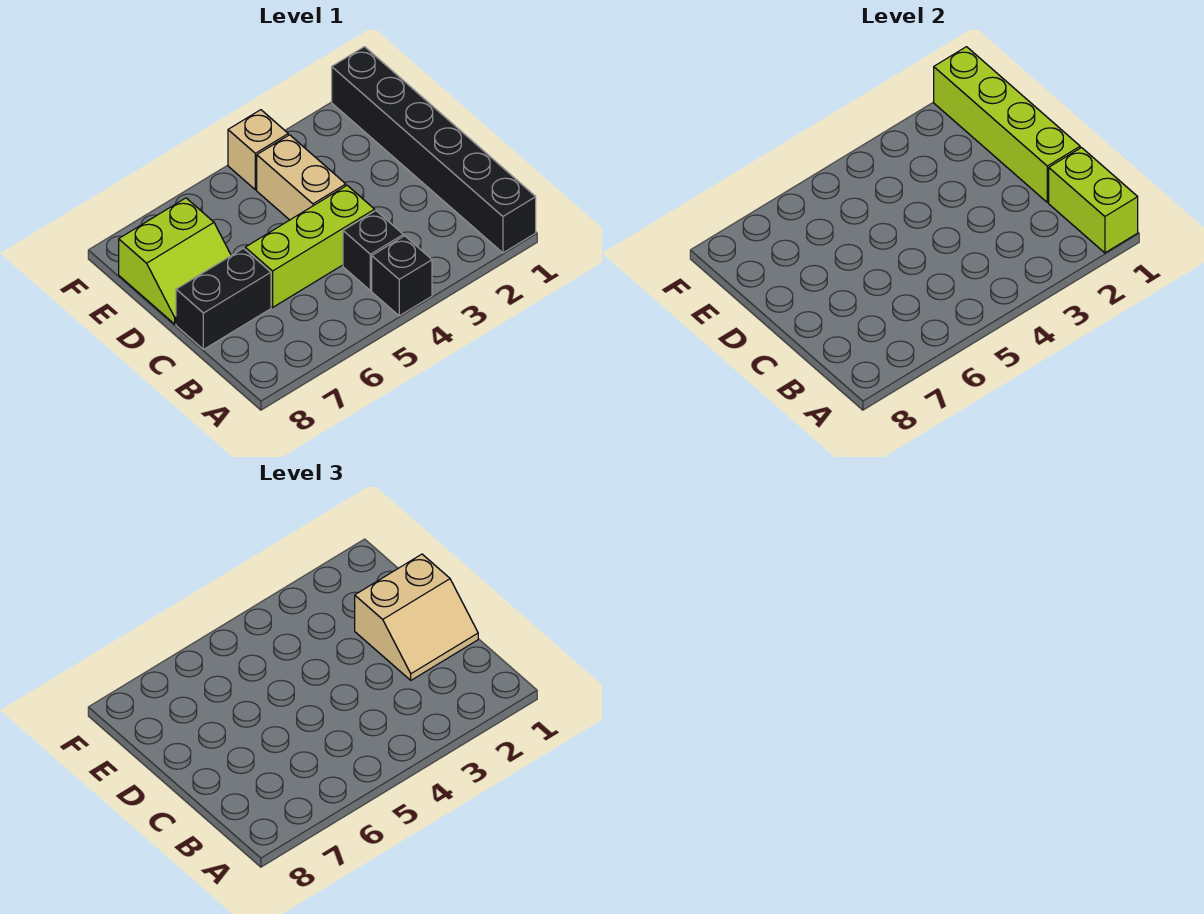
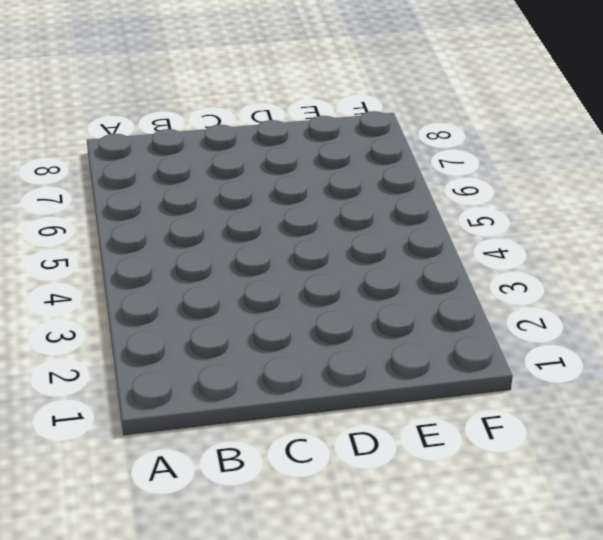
none -> black brick A1:F1 level 1
none -> black brick A4 level 1

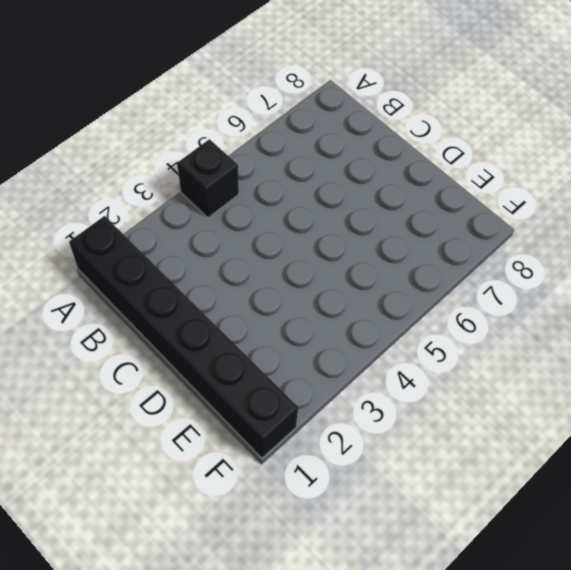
none -> black brick B4 level 1
none -> lime brick C4:C6 level 1

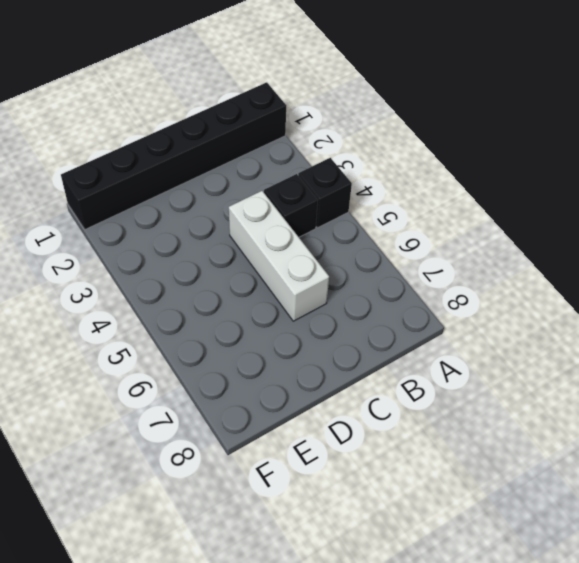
white brick C4:C6 level 1 -> lime brick C4:C6 level 1
none -> black brick C7:C8 level 1
none -> tan brick D4:E4 level 1

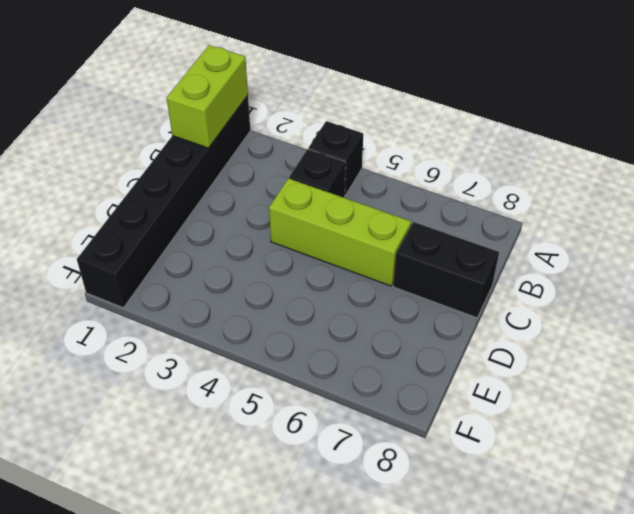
none -> tan brick D4:E4 level 1
none -> lime slope D7:E8 level 1 top E

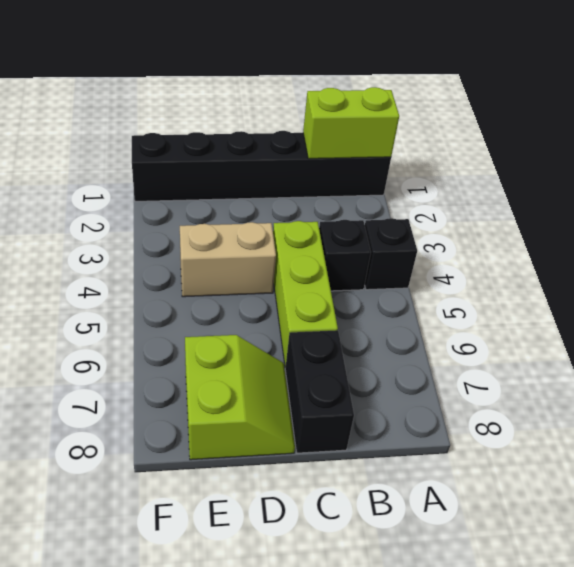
none -> tan brick F4 level 1
none -> lime brick C1:F1 level 2

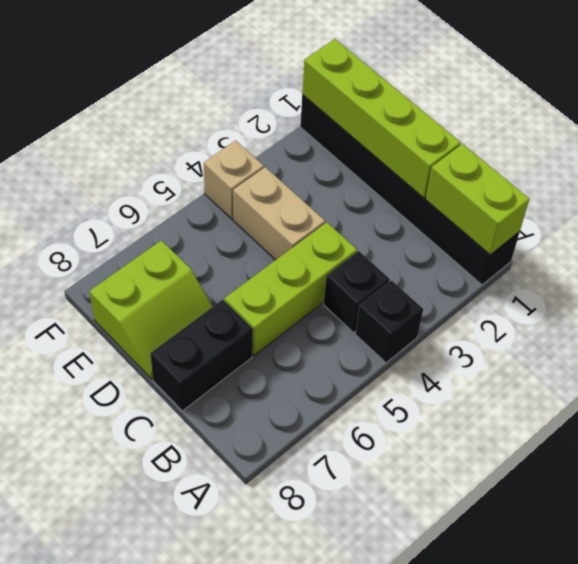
none -> tan slope C1:D2 level 3 top D

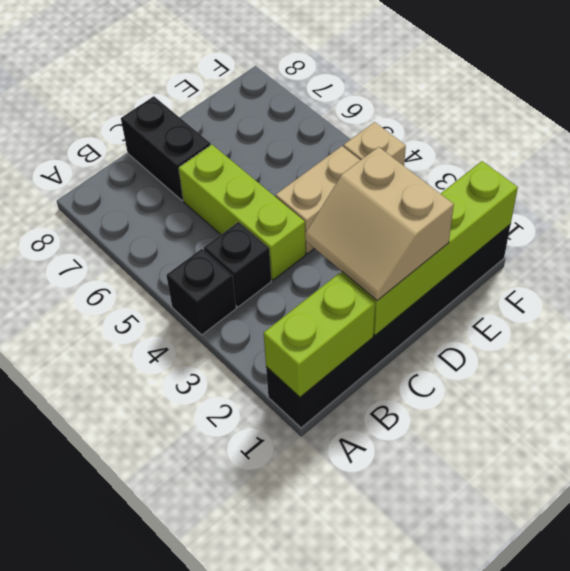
none -> lime slope D7:E8 level 1 top E

